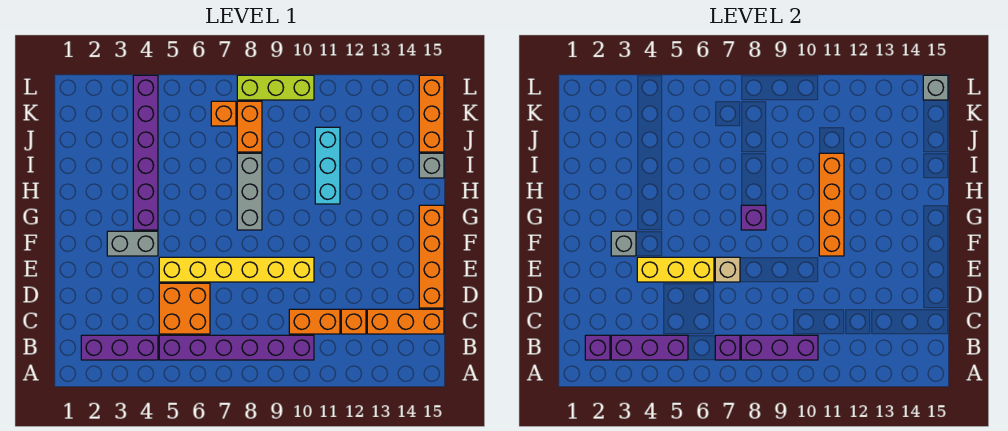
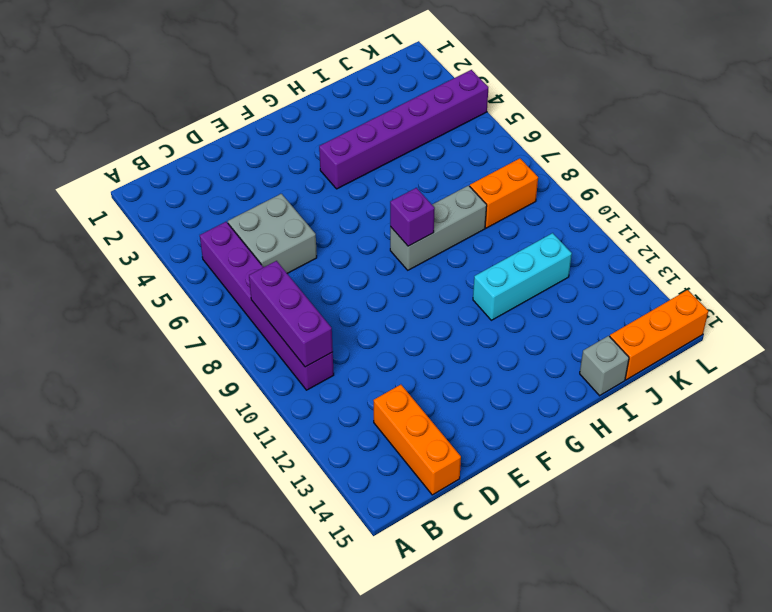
grey brick C5:D6 level 1 -> orange brick C5:D6 level 1
none -> purple brick B2:B4 level 1
none -> orange brick C10:C11 level 1
none -> orange brick C12 level 1

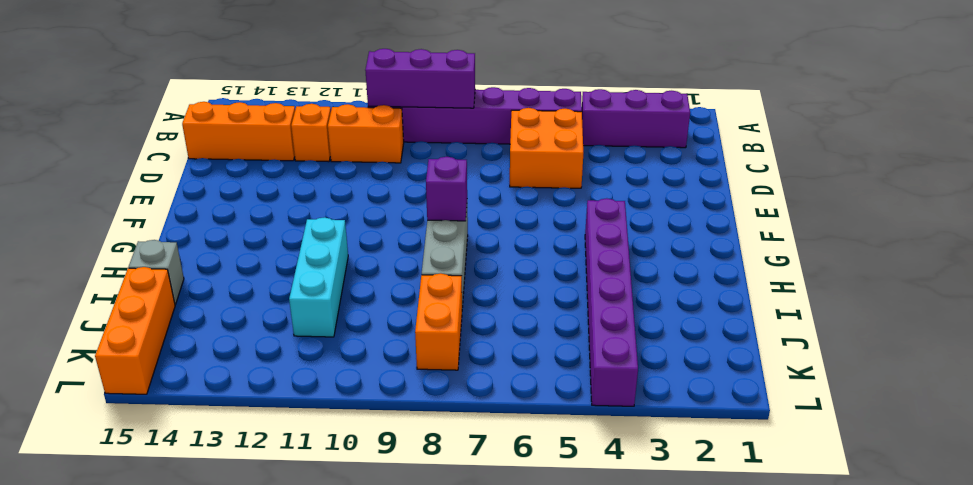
none -> orange brick D15:G15 level 1
none -> yellow brick E5:E10 level 1
none -> grey brick F3:F4 level 1

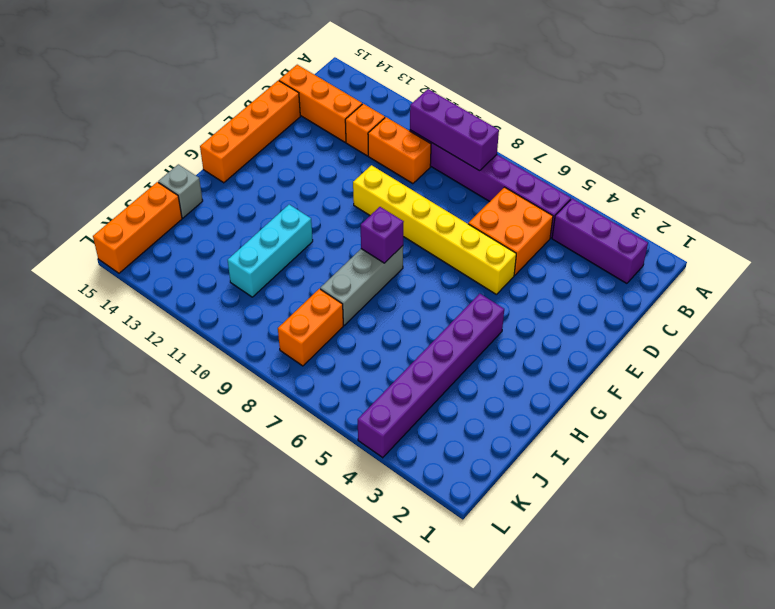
none -> grey brick F3:F4 level 1
none -> orange brick K7 level 1
none -> lime brick L8:L10 level 1

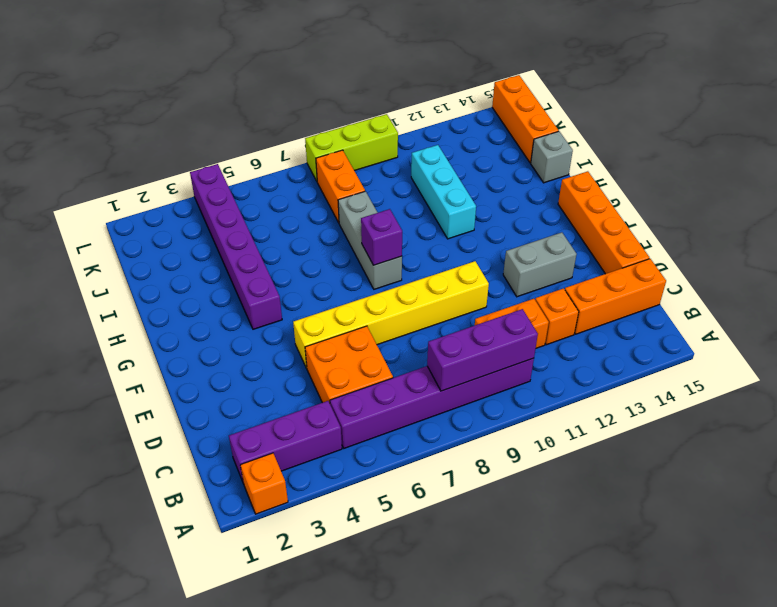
orange brick A2 level 1 -> orange brick K7 level 1
grey brick E12:E13 level 1 -> grey brick F3:F4 level 1
none -> purple brick B2 level 2
none -> purple brick B3:B5 level 2
none -> purple brick B7 level 2

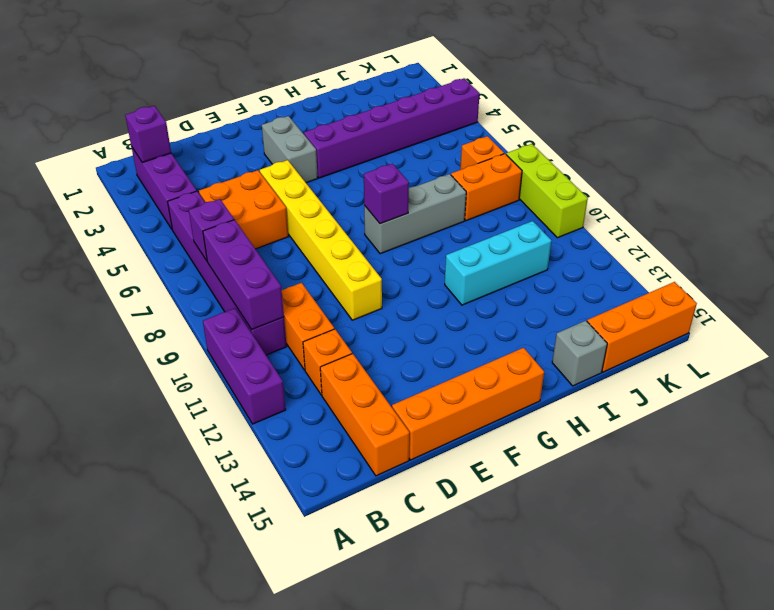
purple brick A10:A12 level 1 -> purple brick B3:B5 level 2
none -> yellow brick E4:E6 level 2
none -> tan brick E7 level 2
none -> grey brick F3 level 2

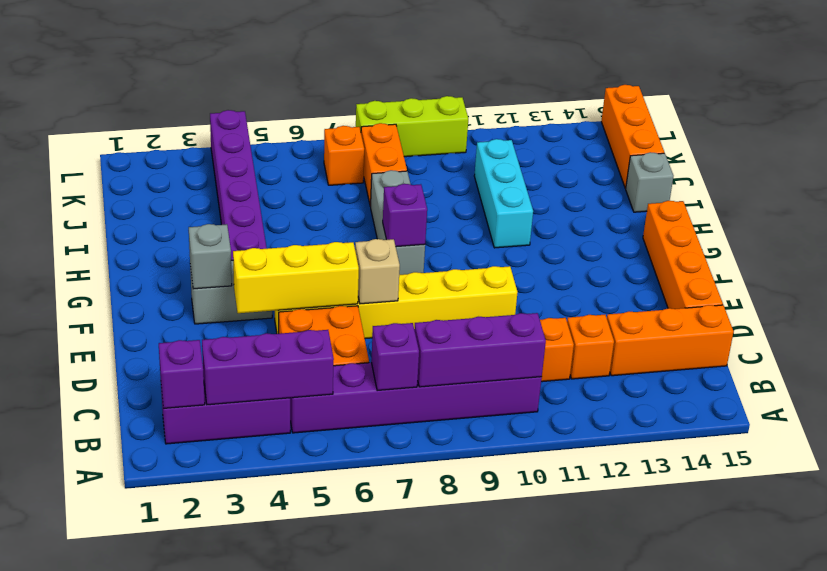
none -> orange brick F11:I11 level 2
none -> grey brick L15 level 2

